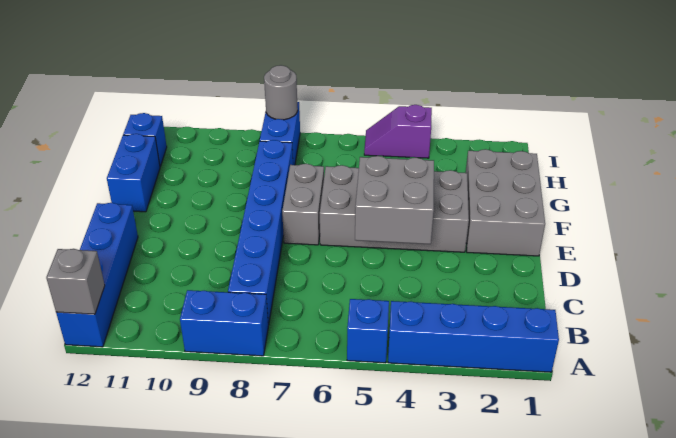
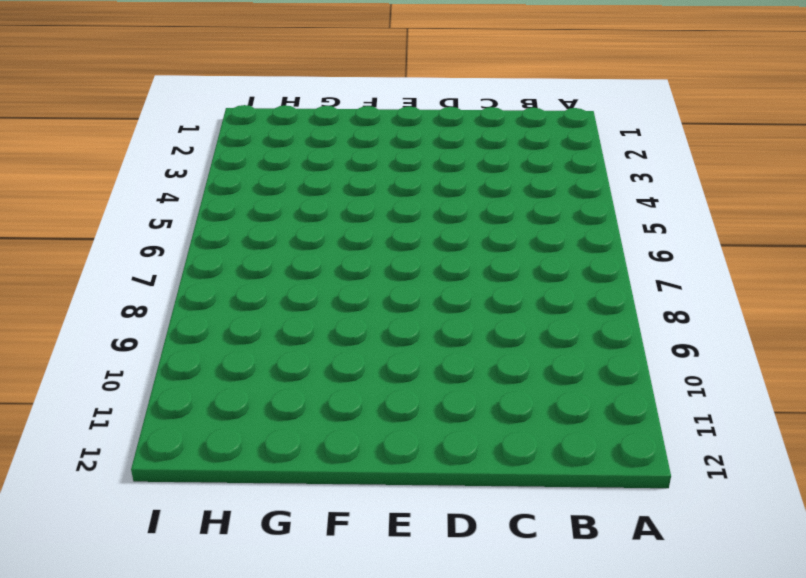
none -> blue brick A1:A4 level 1
none -> blue brick A5 level 1
none -> blue brick A8:A9 level 1

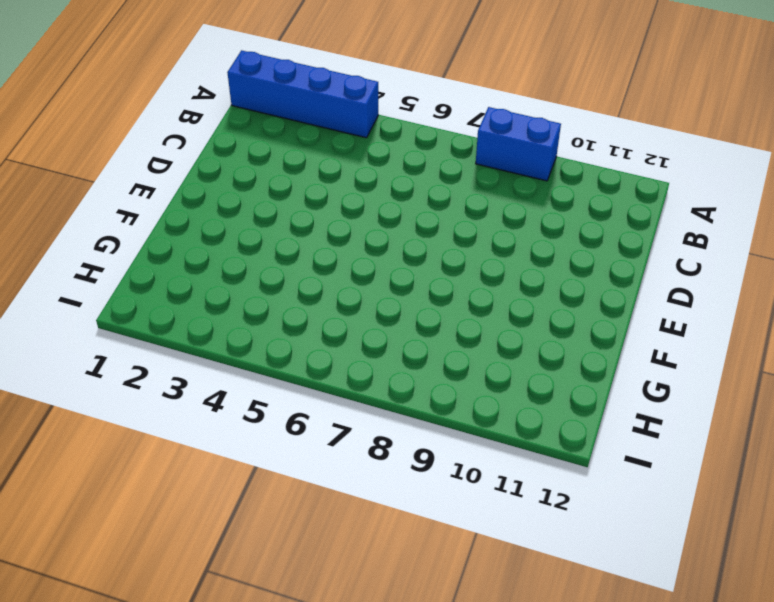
none -> blue brick A5 level 1
none -> blue brick A12:D12 level 1
none -> blue brick B8:G8 level 1

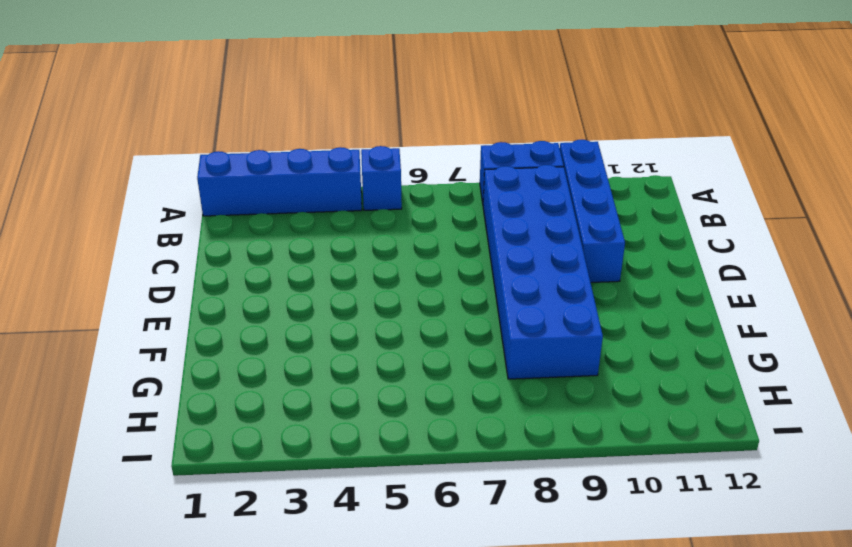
blue brick A10:D10 level 1 -> blue brick A12:D12 level 1
blue brick B8:G9 level 1 -> blue brick B8:G8 level 1
none -> grey brick E1:G2 level 1
none -> grey brick E3:F6 level 1
none -> grey brick E7:F7 level 1

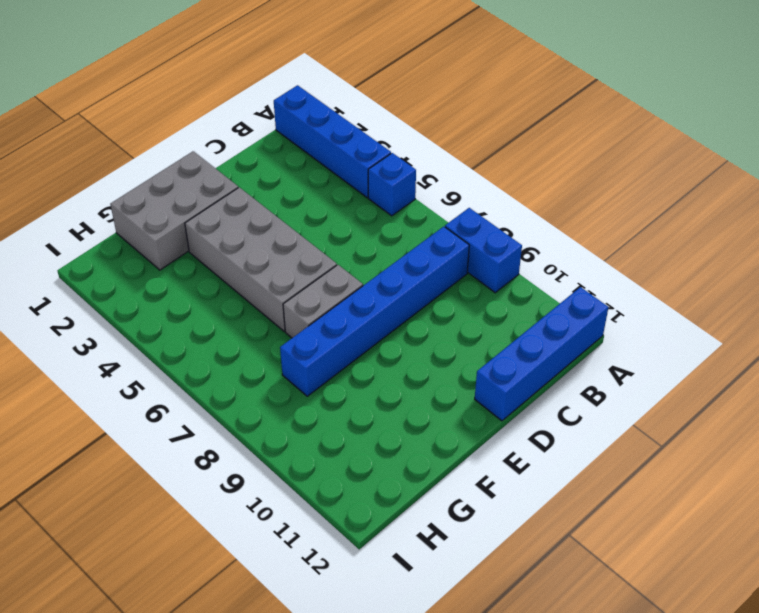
none -> blue brick F12:G12 level 1
none -> blue brick H8:I8 level 1
none -> blue brick H12 level 1

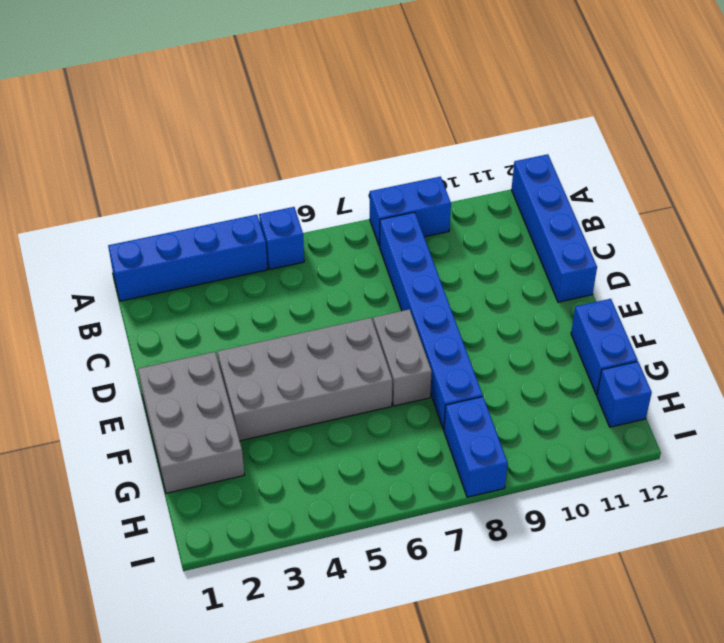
none -> purple slope I4:I5 level 1 top 4
none -> grey brick A12 level 2
none -> grey brick D4:E5 level 2

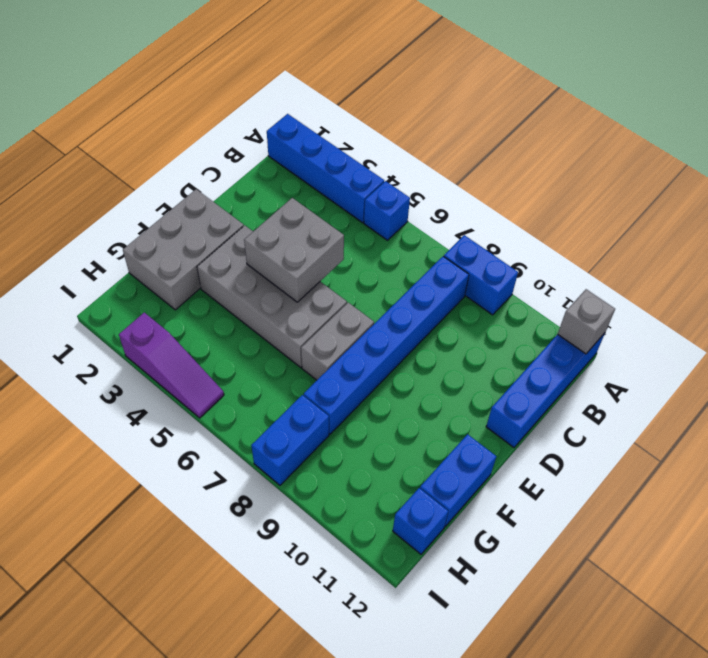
purple slope I3:I5 level 1 top 3 -> purple slope I4:I5 level 1 top 4
none -> grey round brick I8 level 2

